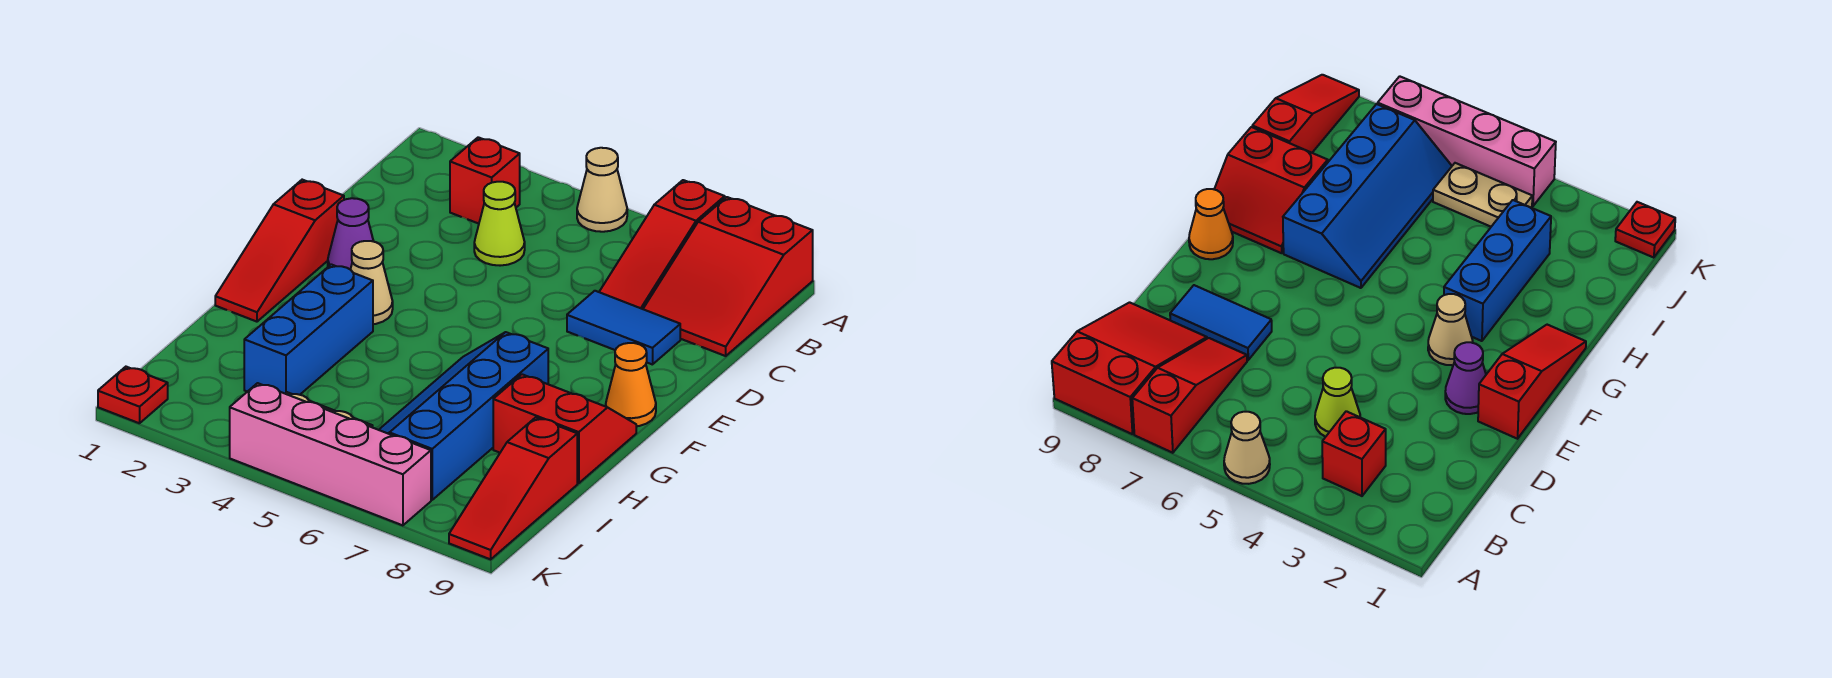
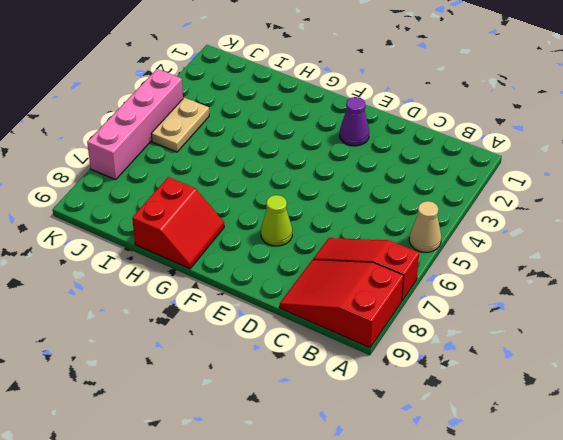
lime cone E7 level 1 -> lime cone C4 level 1
none -> red brick B3 level 1
none -> blue tile D7:D8 level 1
none -> red slope E1:G1 level 1 top E

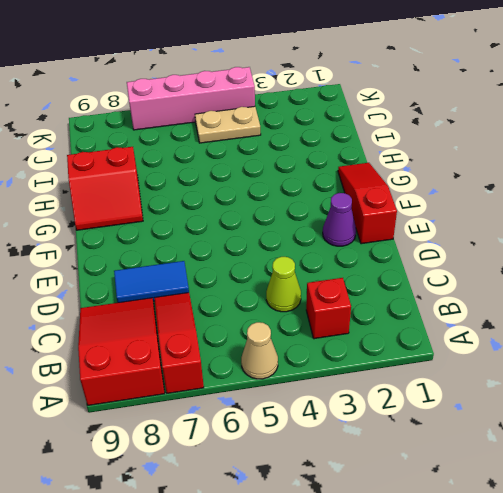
none -> tan cone F3 level 1
none -> orange cone F9 level 1
none -> blue brick G3:I3 level 1

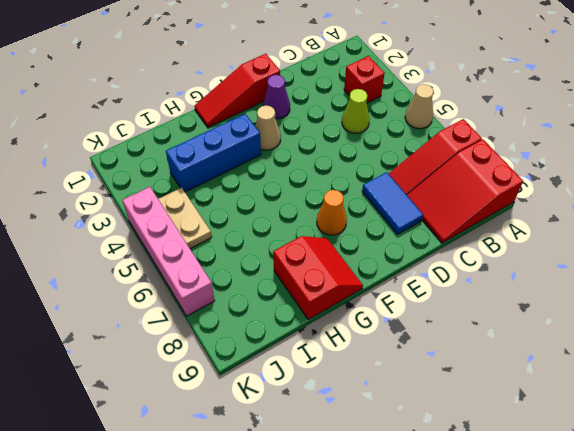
orange cone F7 level 1 -> orange cone F9 level 1
none -> blue slope G6:J7 level 1 top 7
none -> red slope I9:K9 level 1 top I
none -> red plate K1 level 1

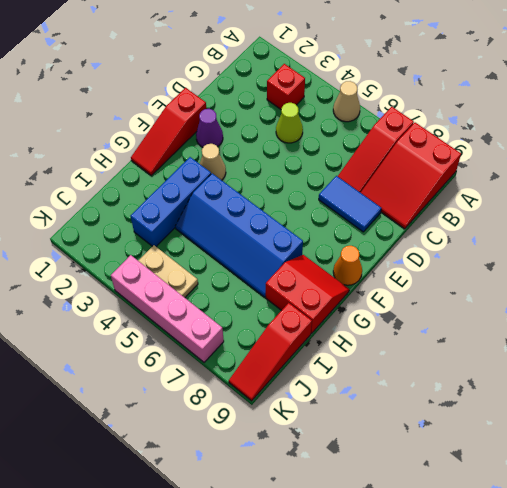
blue slope G4:H7 level 1 top G -> blue slope G6:J7 level 1 top 7
none -> red plate K1 level 1

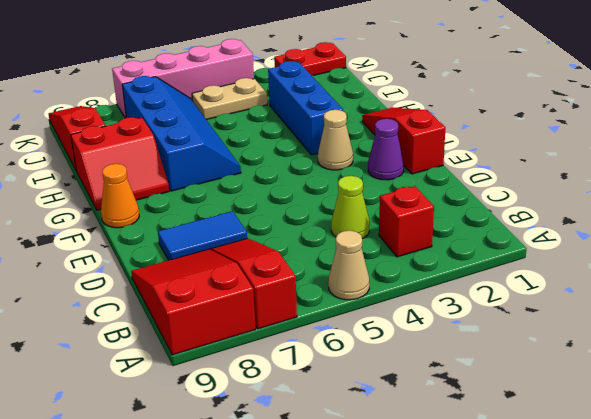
red plate K1:K2 level 1 -> red plate K1 level 1

